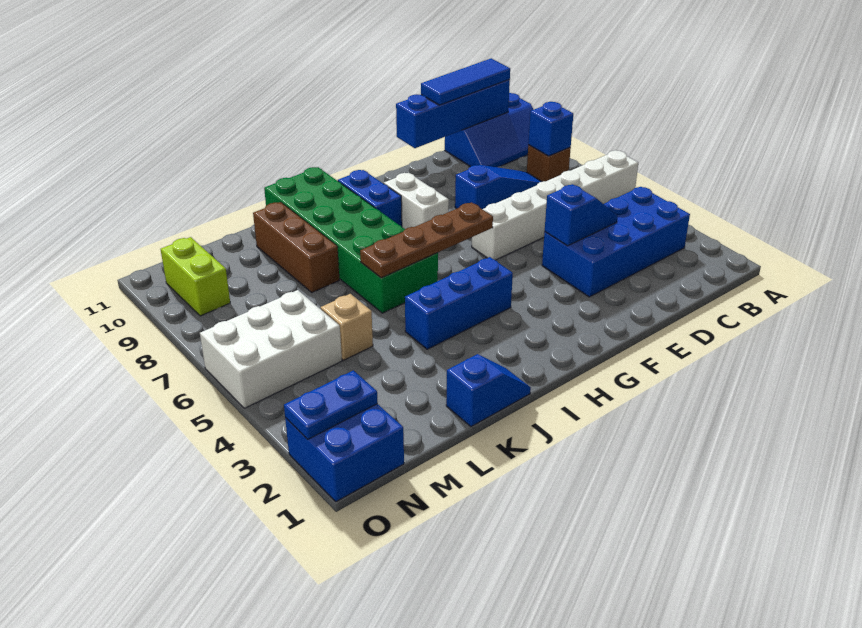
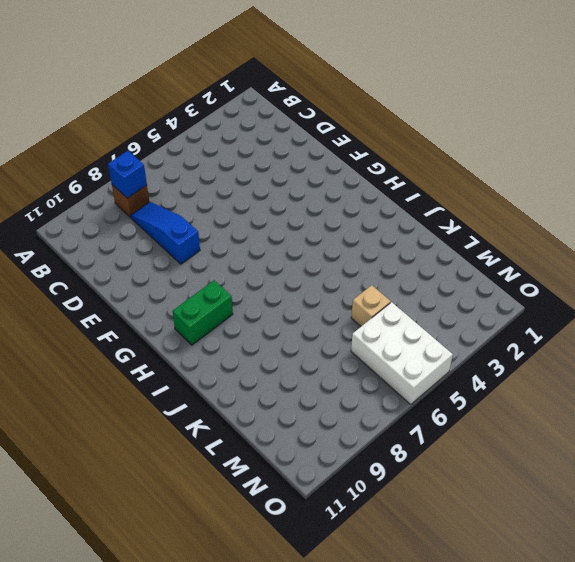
green brick H9:H10 level 1 -> blue brick H9:H10 level 1
none -> white brick A6:F6 level 1
none -> blue slope A10:C11 level 1 top 11
none -> blue brick B3:E4 level 1

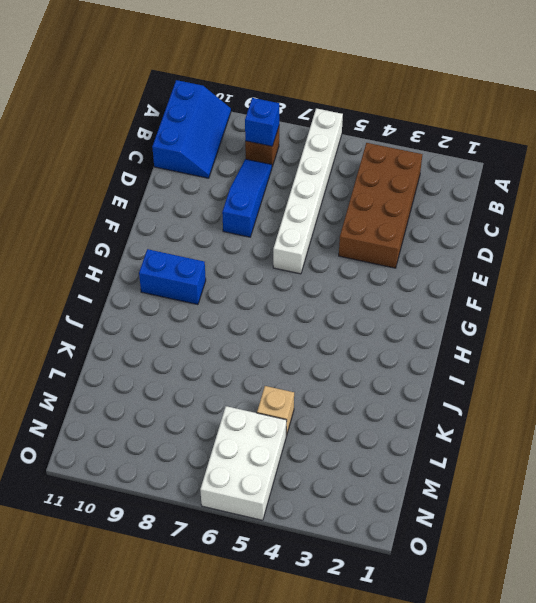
brown brick B3:E4 level 1 -> blue brick B3:E4 level 1
none -> white brick G8:G9 level 1
none -> blue brick H4:J4 level 1
none -> green brick I6:J11 level 1

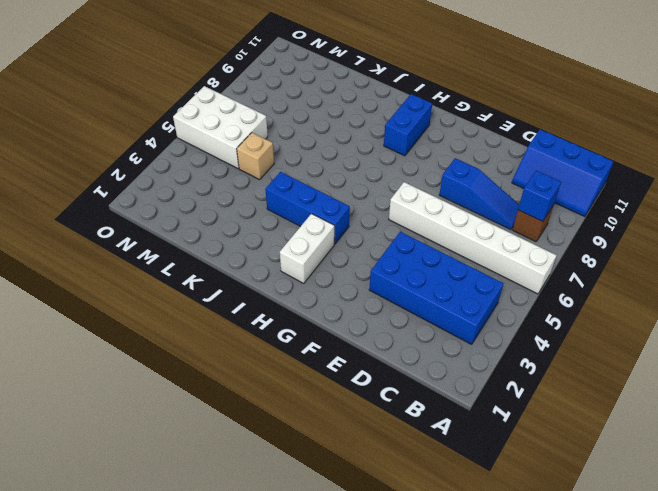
white brick H2:H3 level 1 -> white brick G8:G9 level 1
none -> green brick I6:J11 level 1
none -> blue slope J1:K1 level 1 top K
none -> brown brick K8:K10 level 1

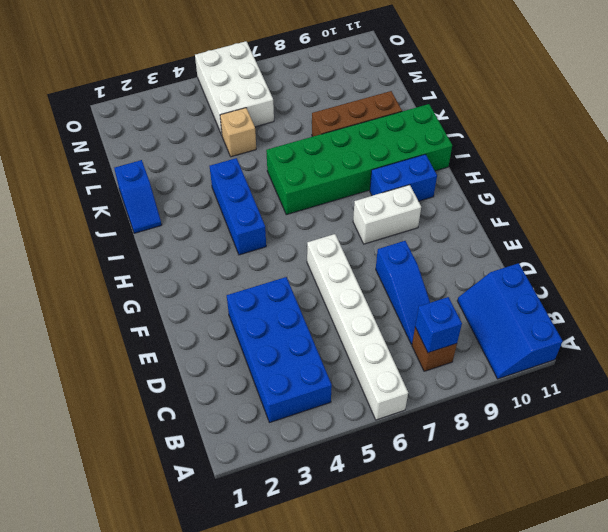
none -> blue brick N1:O2 level 1
none -> lime brick N9:N10 level 1
none -> blue brick B11:E11 level 2

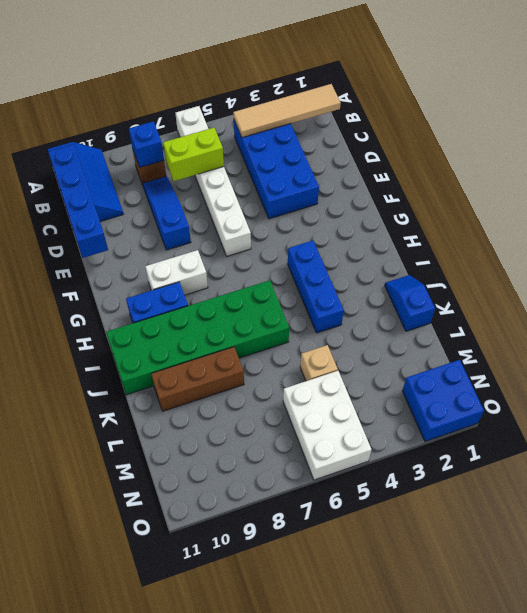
tan tile B1:B4 level 2 -> none
lime brick C6:C7 level 2 -> lime brick N9:N10 level 1
none -> blue slope D4:E4 level 2 top E
none -> brown plate G6:J6 level 2
none -> blue plate N2:O2 level 2

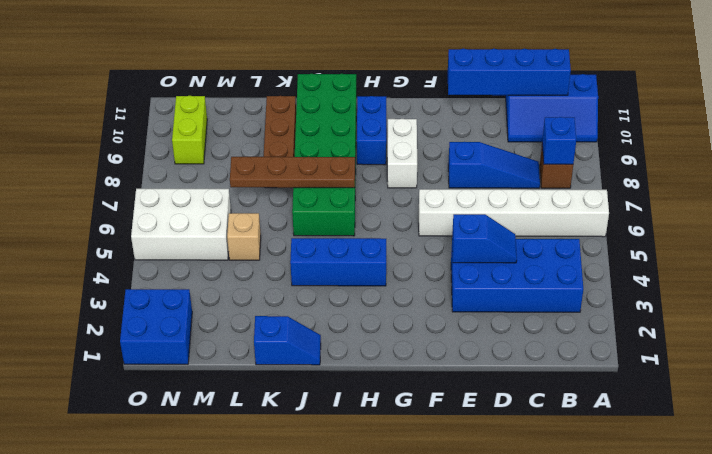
brown plate I7:L7 level 2 -> brown plate G6:J6 level 2
none -> blue plate N2:O2 level 2
none -> blue tile B11:D11 level 3

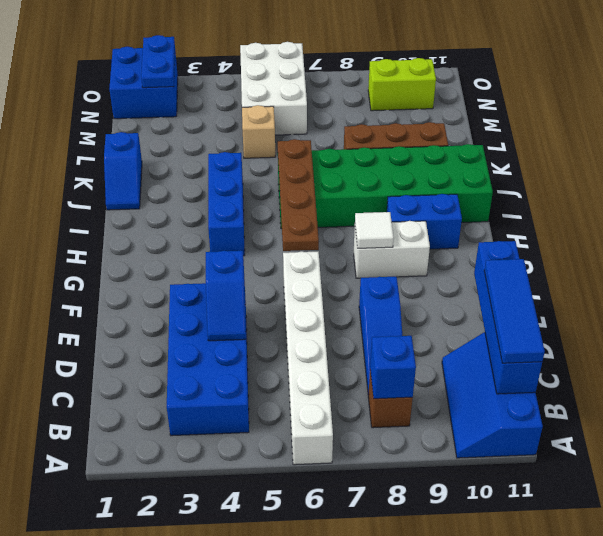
white tile G8 level 2 -> none

